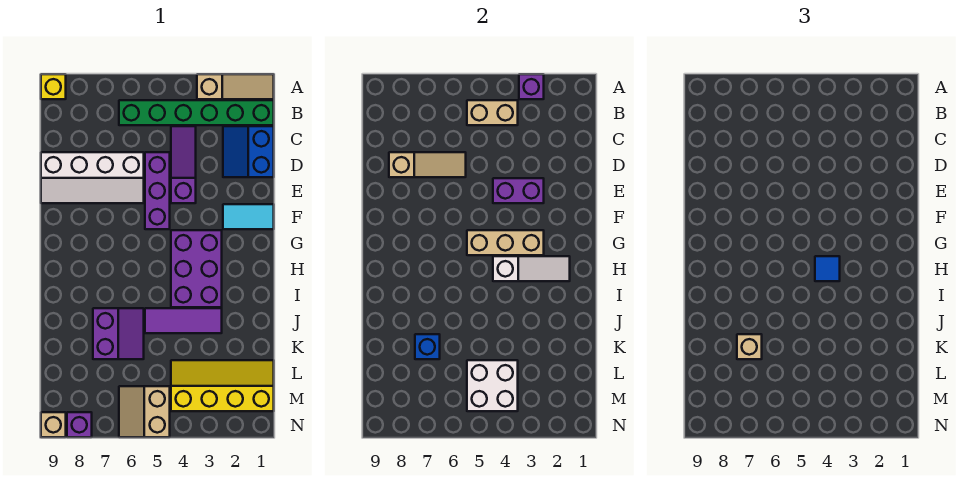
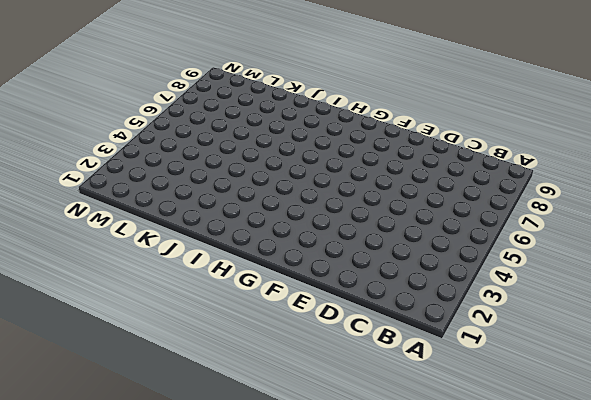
none -> tan slope A1:A3 level 1 top 3
none -> yellow brick A9 level 1
none -> green brick B1:B6 level 1

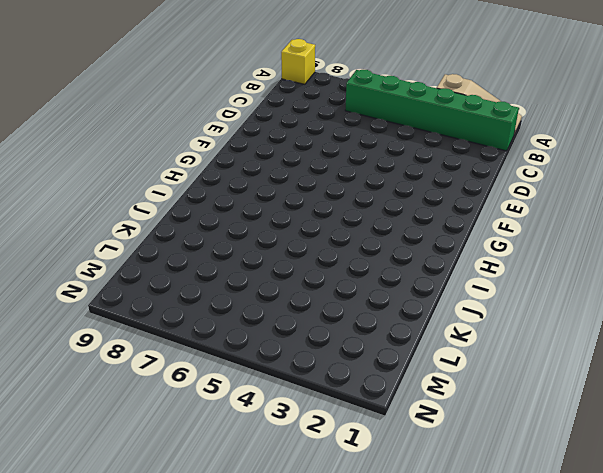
none -> blue slope C1:D2 level 1 top 1
none -> purple slope C4:E4 level 1 top E
none -> purple brick D5:F5 level 1

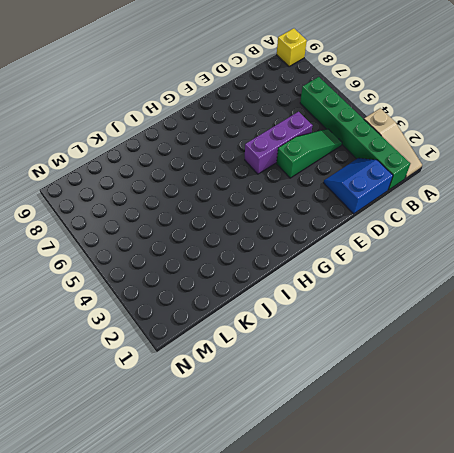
green slope C4:E4 level 1 top E -> purple slope C4:E4 level 1 top E
none -> white slope D6:E9 level 1 top D
none -> cyan tile F1:F2 level 1
none -> purple brick G3:I4 level 1

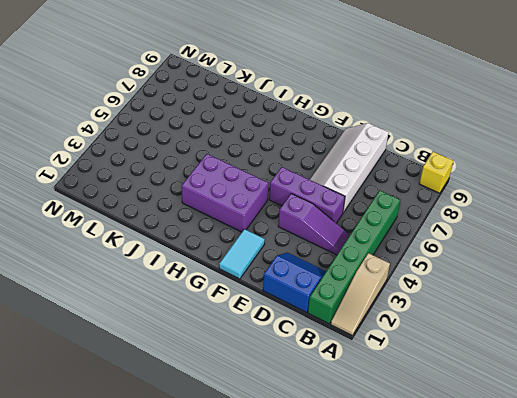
none -> purple tile J3:J5 level 1
none -> purple slope J6:K7 level 1 top 7
none -> yellow slope L1:M4 level 1 top M

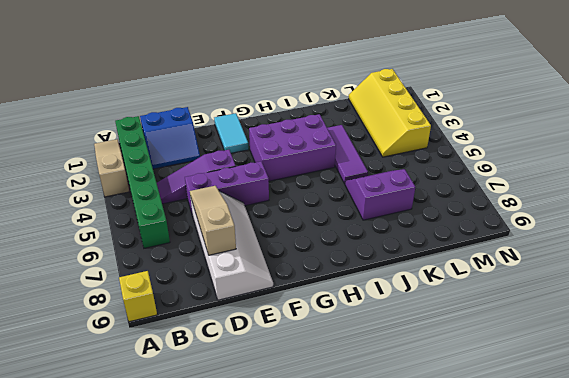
none -> tan slope M5:N6 level 1 top 5
none -> purple brick N8 level 1
none -> tan brick N9 level 1

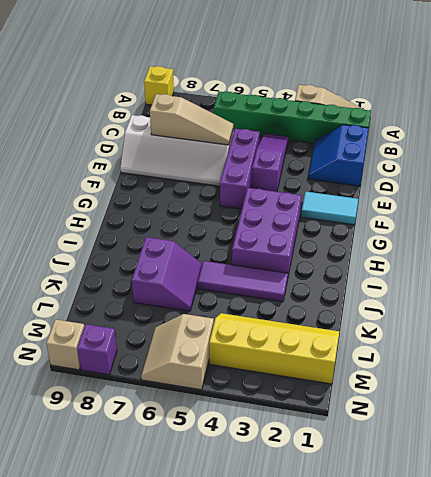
none -> purple brick A3 level 2
none -> tan brick B4:B5 level 2
none -> purple brick E3:E4 level 2

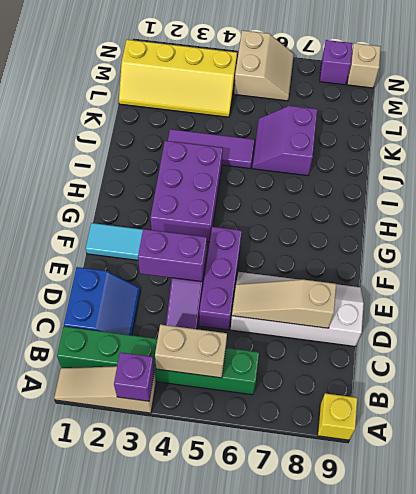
none -> tan brick G3:G5 level 2
none -> white slope H2:H4 level 2 top 4
none -> blue brick K7 level 2

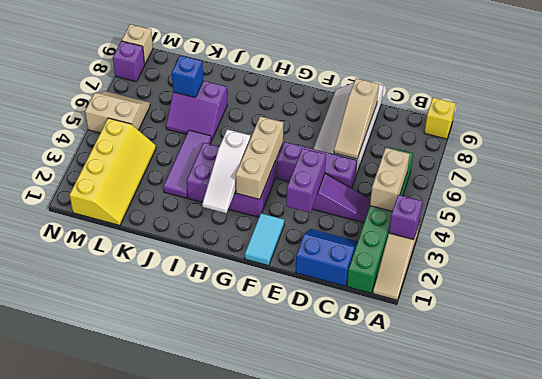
none -> white brick L4:M5 level 2
none -> blue tile H4 level 3
none -> tan brick K7 level 3

